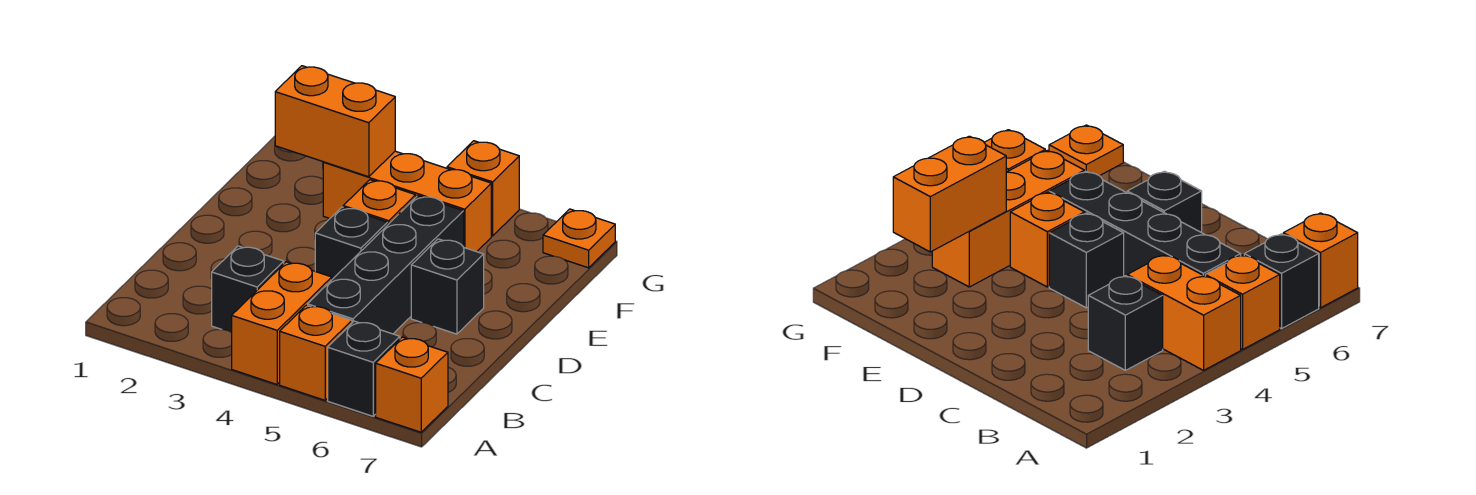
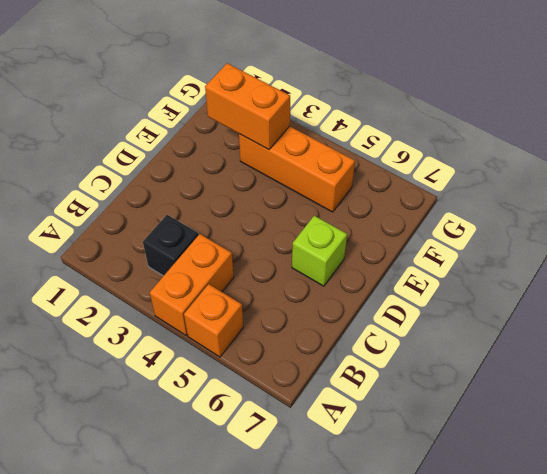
lime brick D6 level 1 -> black brick D6 level 1
none -> black brick A6 level 1
none -> orange brick A7 level 1
none -> black brick B5:E5 level 1

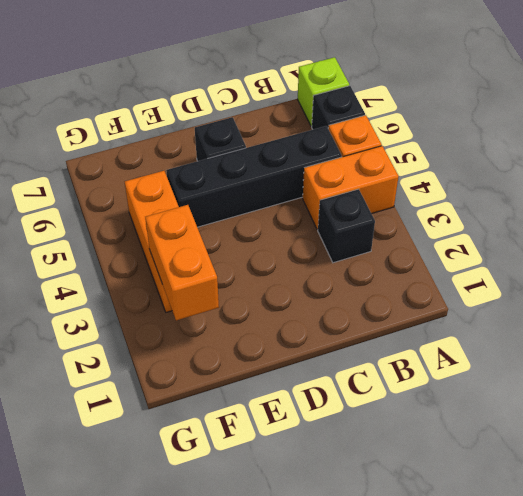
lime brick A7 level 1 -> orange brick A7 level 1
none -> black brick D4 level 1
none -> orange brick E4 level 1
none -> orange brick G5 level 1

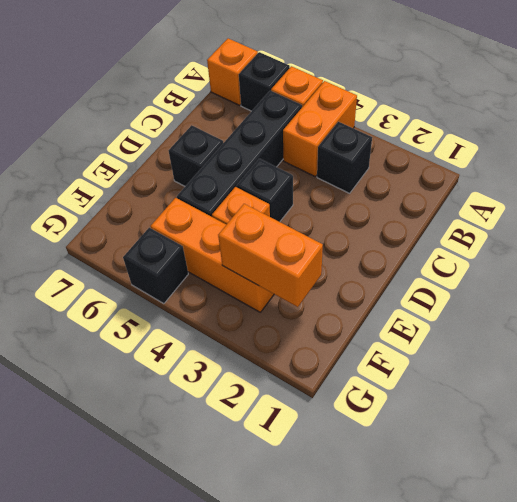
black brick G5 level 1 -> orange brick G5 level 1
none -> orange plate G7 level 1

